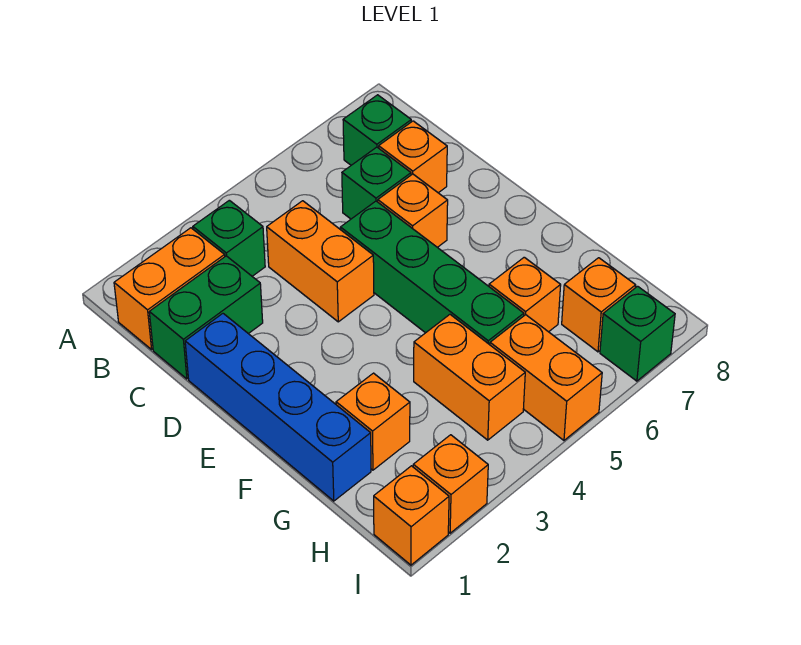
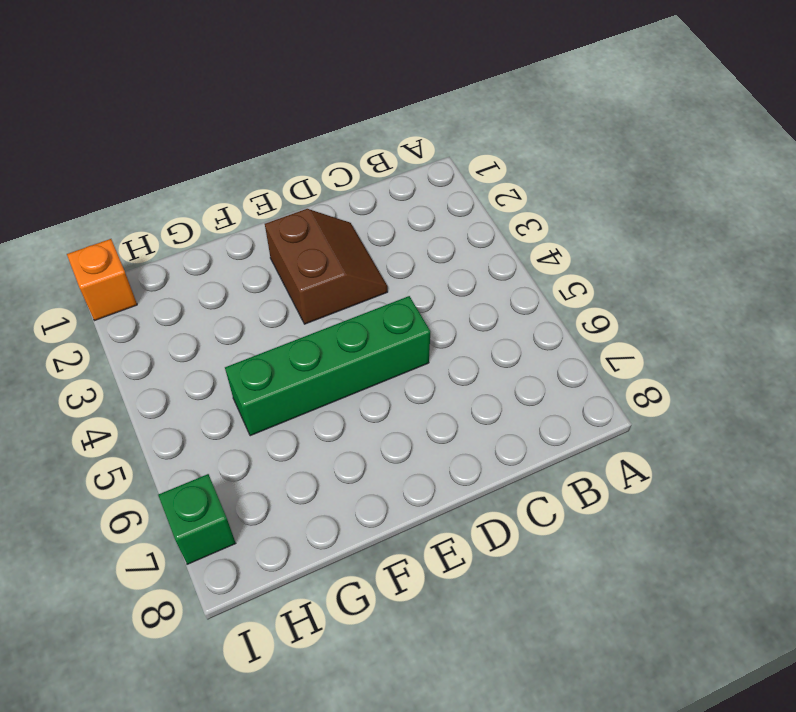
brown slope D2:E3 level 1 top E -> none
none -> orange brick B1:B2 level 1
none -> green brick B3 level 1
none -> green brick B7 level 1

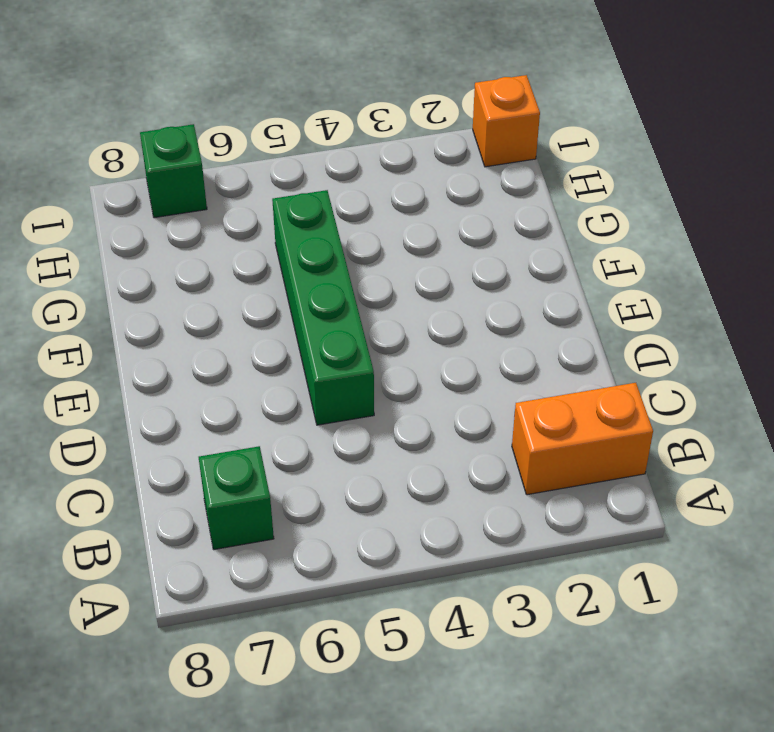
none -> green brick B3 level 1
none -> green brick C1:C2 level 1
none -> orange brick C4:D4 level 1

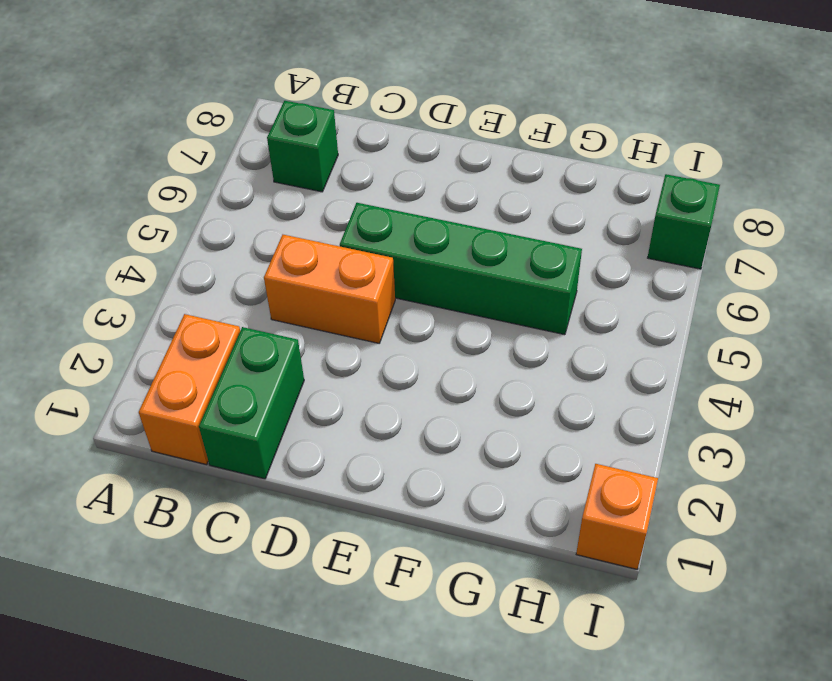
none -> green brick B3 level 1
none -> green brick C6 level 1
none -> orange brick C7 level 1

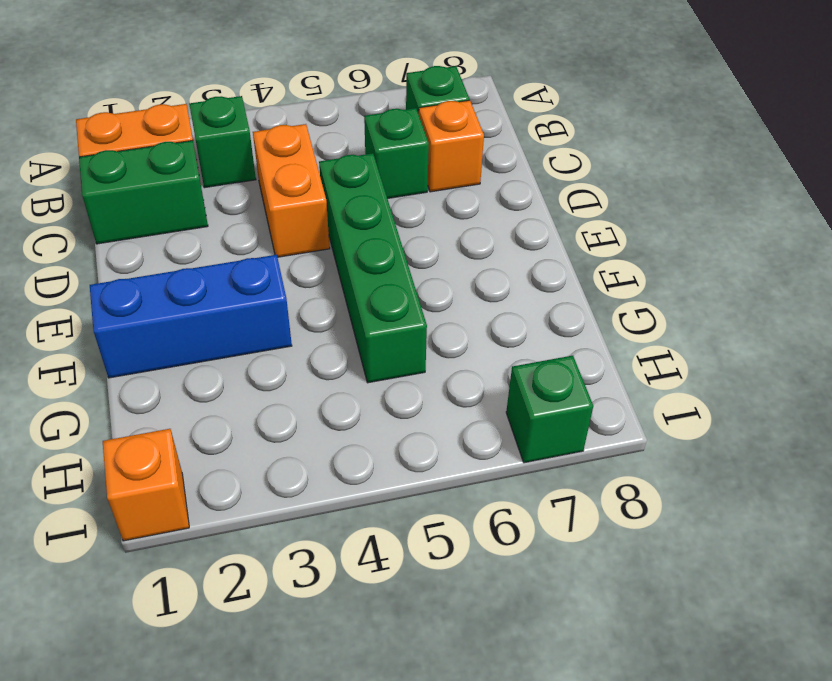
blue brick F1:F3 level 1 -> blue brick D1:G1 level 1
none -> orange brick D6 level 1
none -> orange brick G2 level 1
none -> orange brick G4:H4 level 1

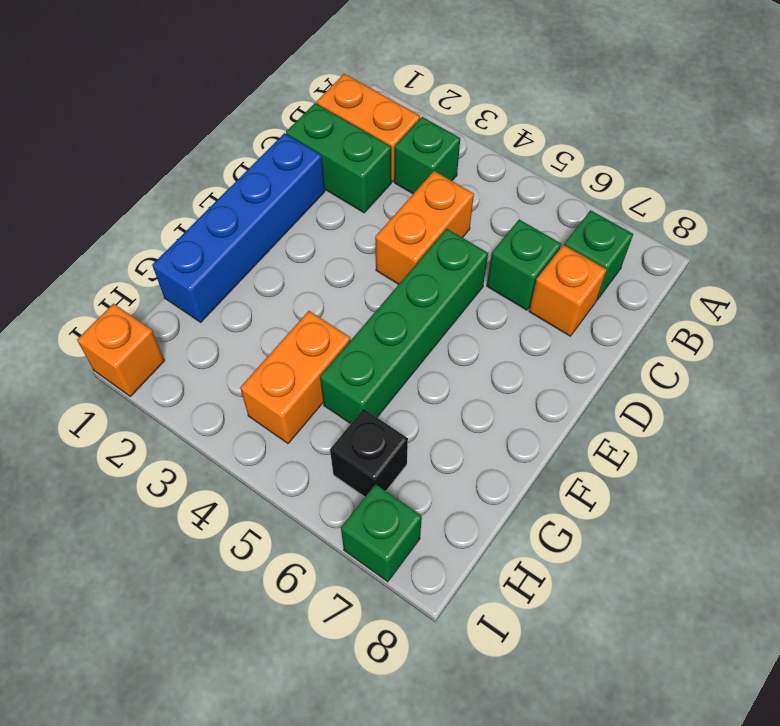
black brick H6 level 1 -> none
none -> orange brick D6 level 1
none -> orange brick G2 level 1
none -> orange brick G6 level 1

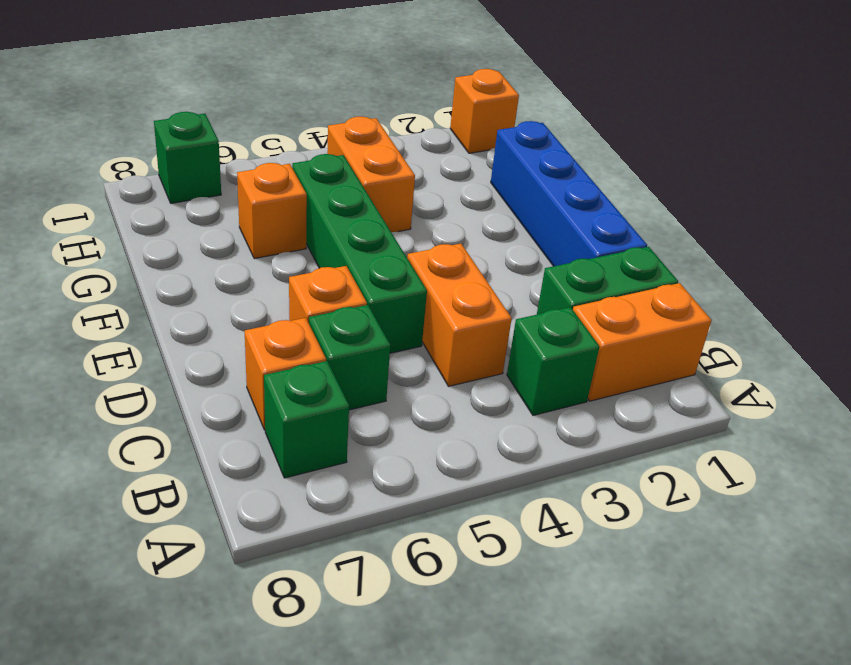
none -> orange brick G2 level 1
none -> orange brick H5:I5 level 1
none -> orange brick H7 level 1

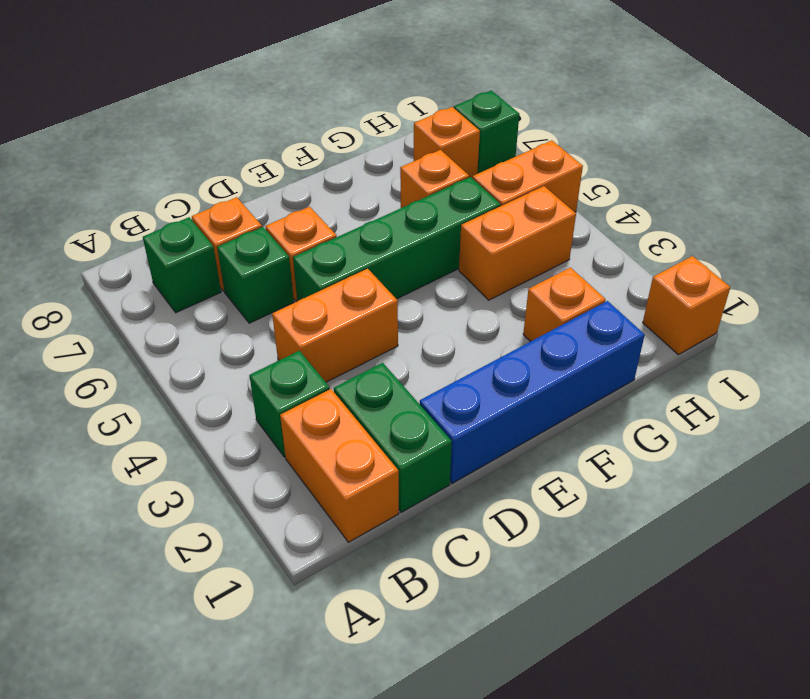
none -> orange brick I2 level 1

